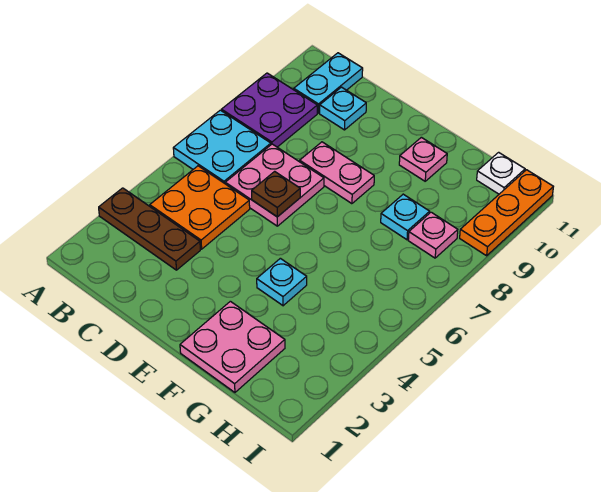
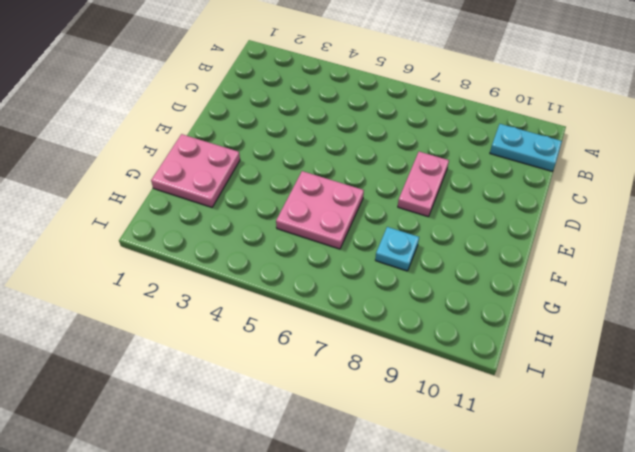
pink plate F5:G6 level 1 -> pink plate C6:D7 level 1
none -> brown plate A3:C3 level 1
none -> cyan plate A6:B7 level 1
none -> purple plate A8:B9 level 1

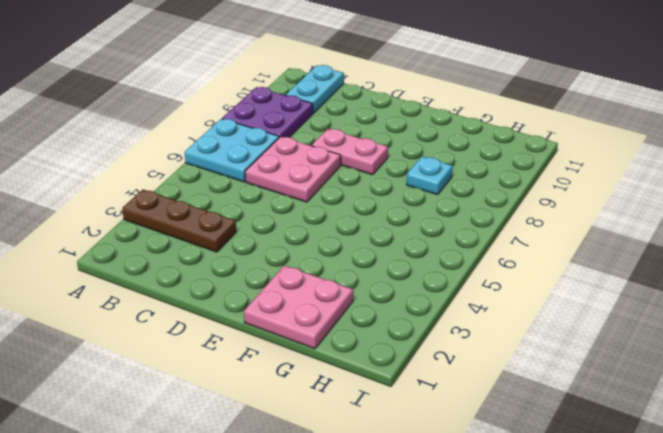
none -> orange plate B4:C5 level 1
none -> cyan plate C10 level 1
none -> cyan plate F4 level 1

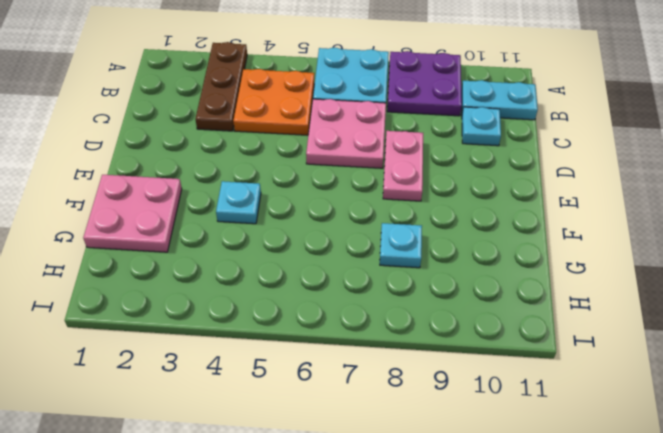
none -> pink plate F10 level 1
none -> pink plate H8 level 1
none -> white plate H11 level 1

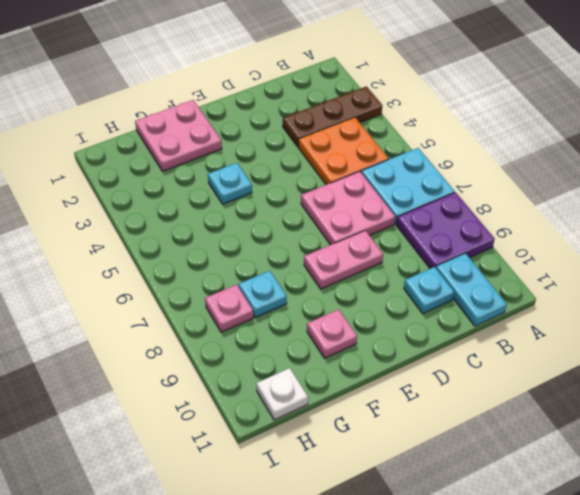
none -> orange plate I9:I11 level 1
none -> brown plate D6 level 2

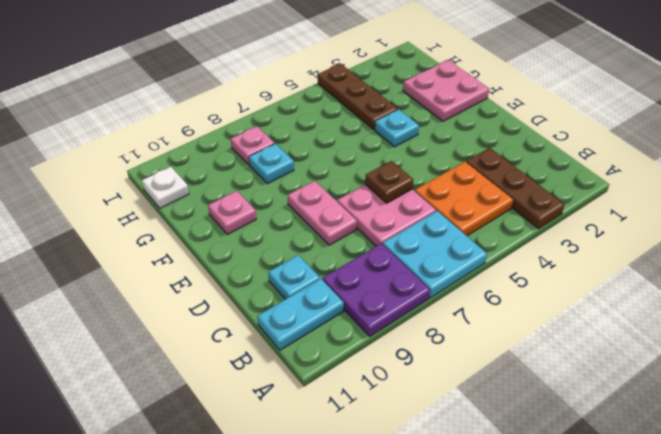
brown plate G4:I4 level 1 -> none
none -> orange plate I9:I11 level 1

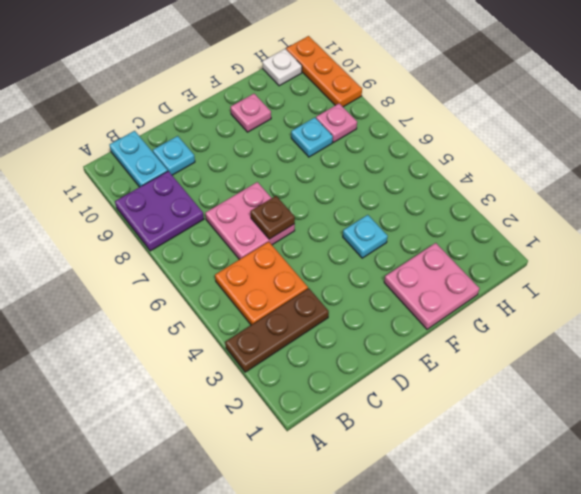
none -> cyan plate A6:B7 level 1
none -> pink plate D8:E8 level 1

